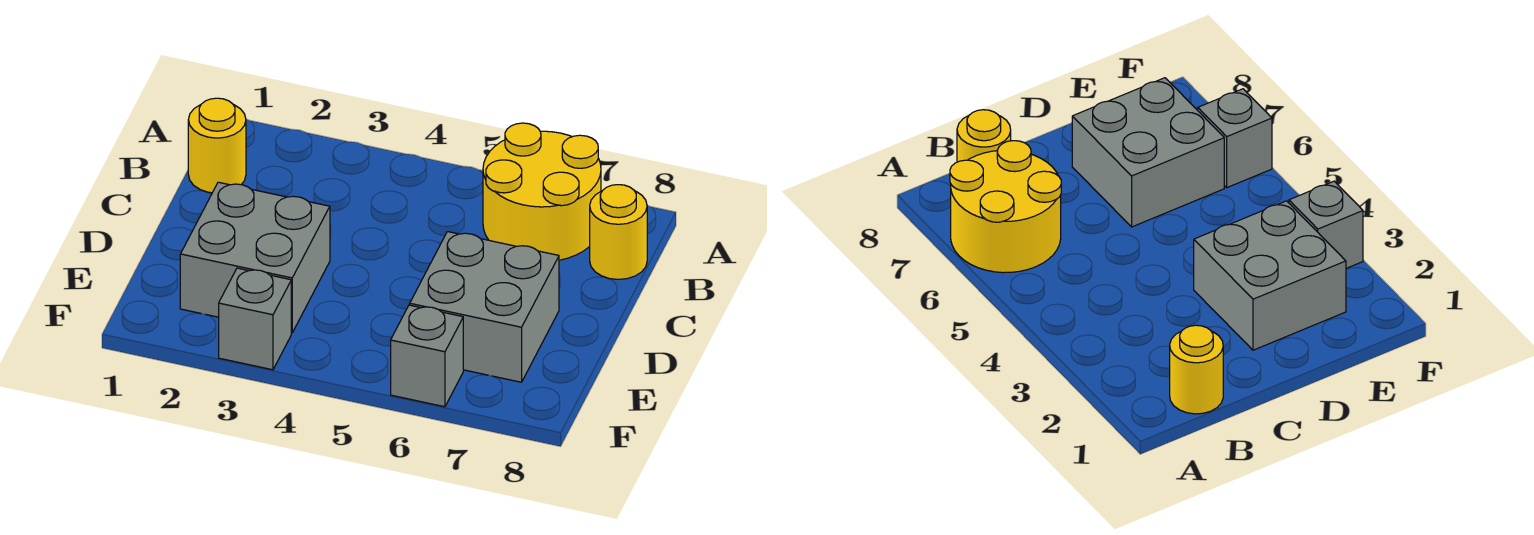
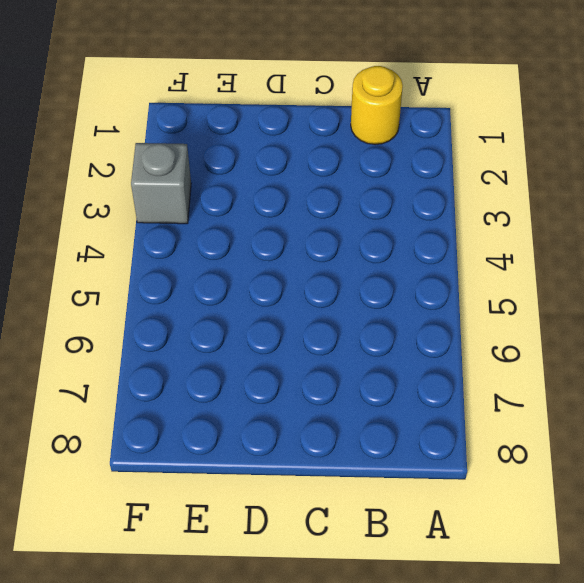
none -> yellow round brick A6:B7 level 1
none -> yellow round brick B8 level 1

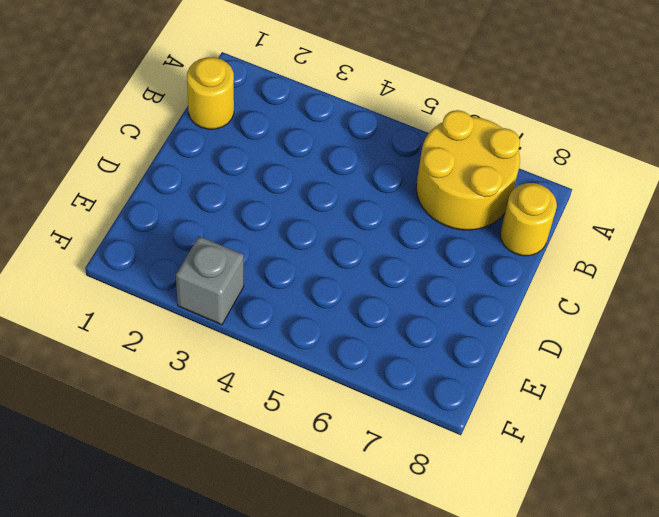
none -> grey brick D2:E3 level 1
none -> grey brick D6:E7 level 1

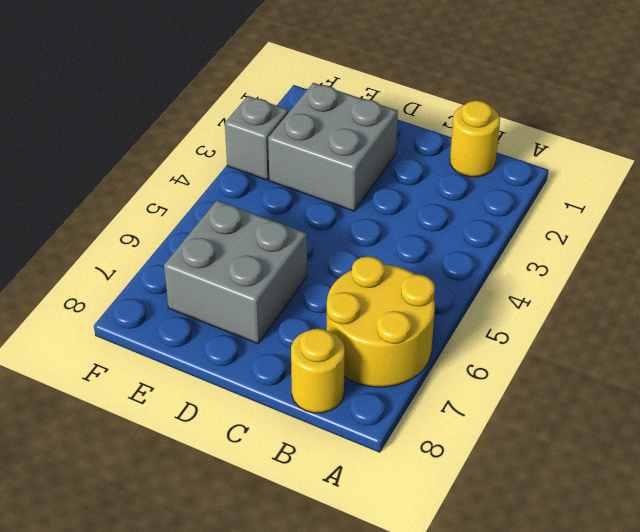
none -> grey brick F6 level 1

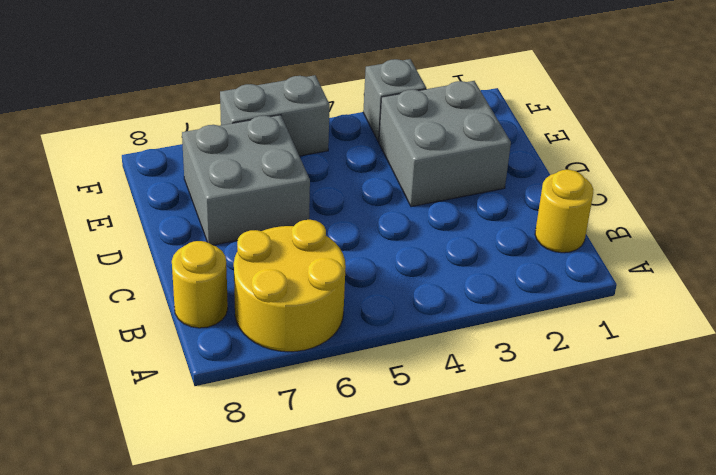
grey brick F5:F6 level 1 -> grey brick F6 level 1

